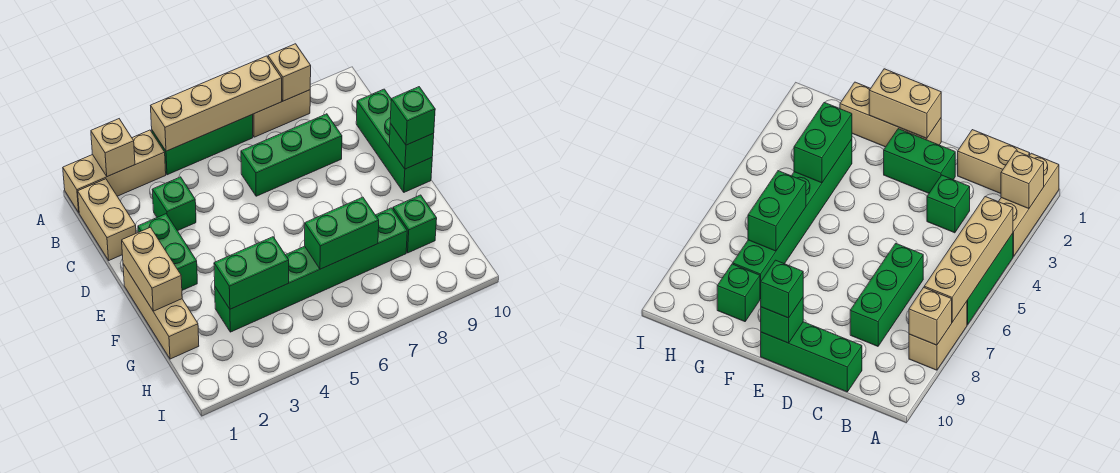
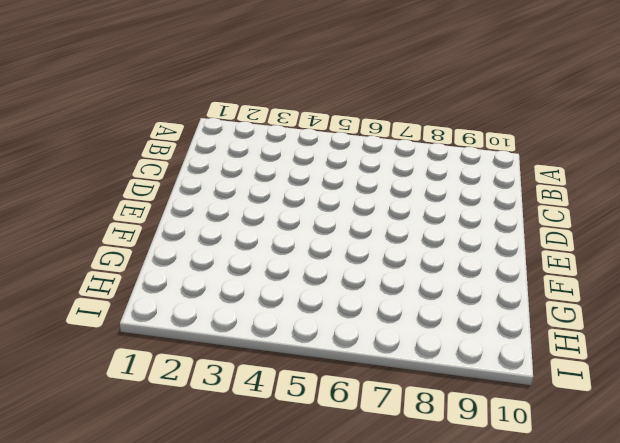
none -> tan brick A1:A3 level 1
none -> green brick A4:A6 level 1
none -> tan brick A7:A8 level 1

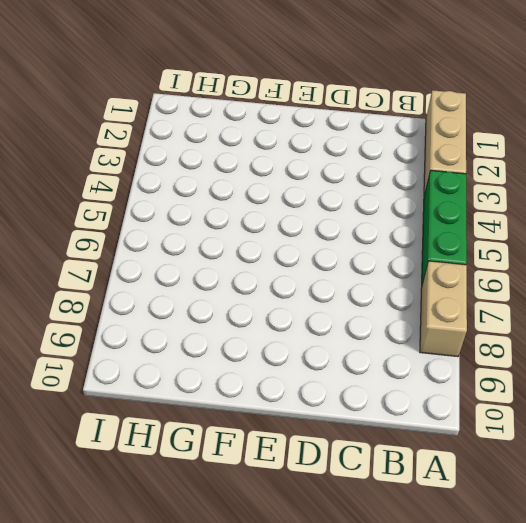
none -> tan brick B1:C1 level 1
none -> green brick C3 level 1
none -> green brick C6:C8 level 1

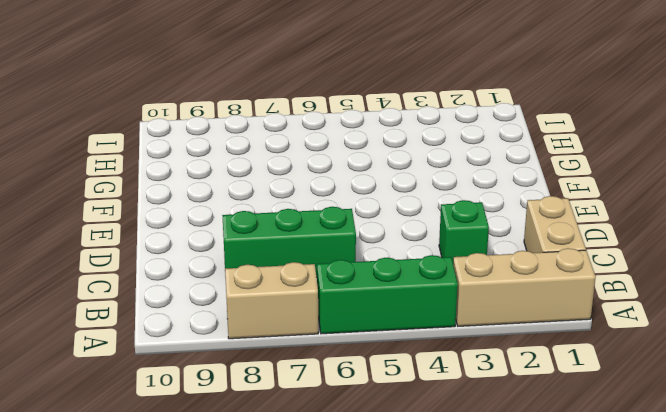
none -> green brick C10:E10 level 1
none -> green brick D2:E2 level 1
none -> tan brick E1:G1 level 1

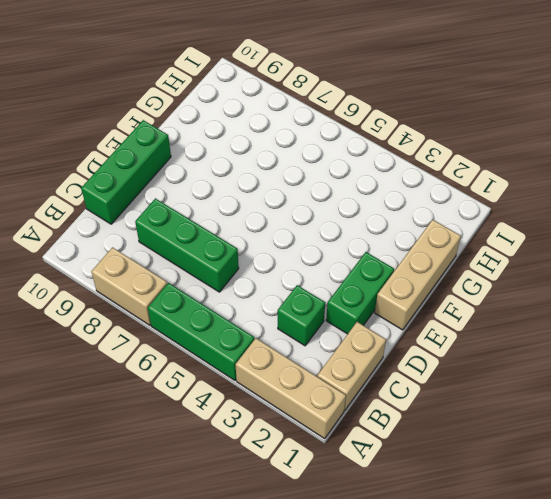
none -> green brick G3:G8 level 1
none -> green brick G9 level 1
none -> tan brick A2 level 2

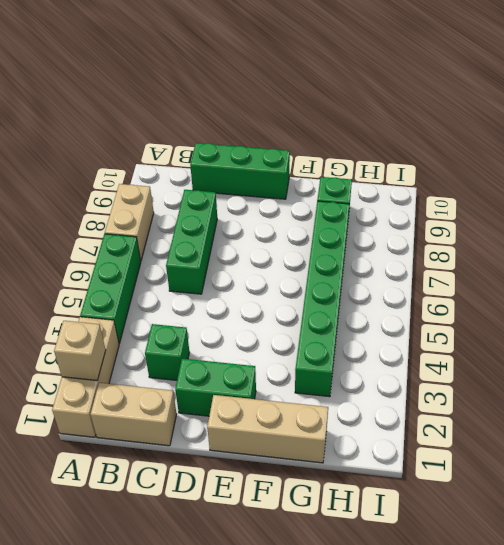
none -> tan brick A4:A7 level 2
none -> tan brick A8 level 2
none -> tan brick E1:F1 level 2

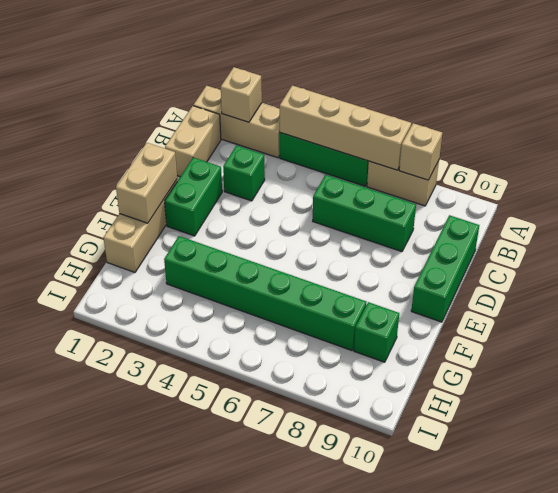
none -> green brick E10 level 2
none -> green brick G3:G4 level 2
none -> green brick G6:G7 level 2

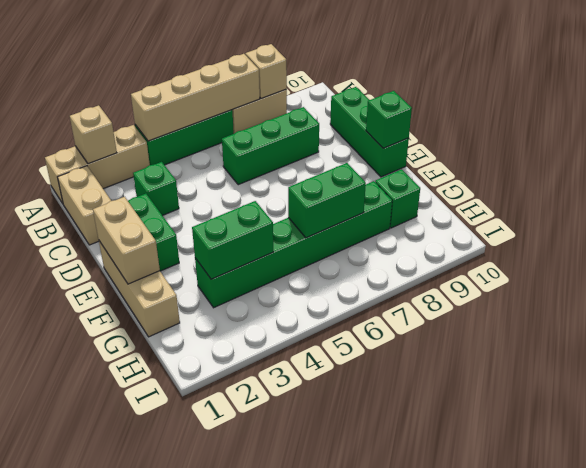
none -> green brick E10 level 3

